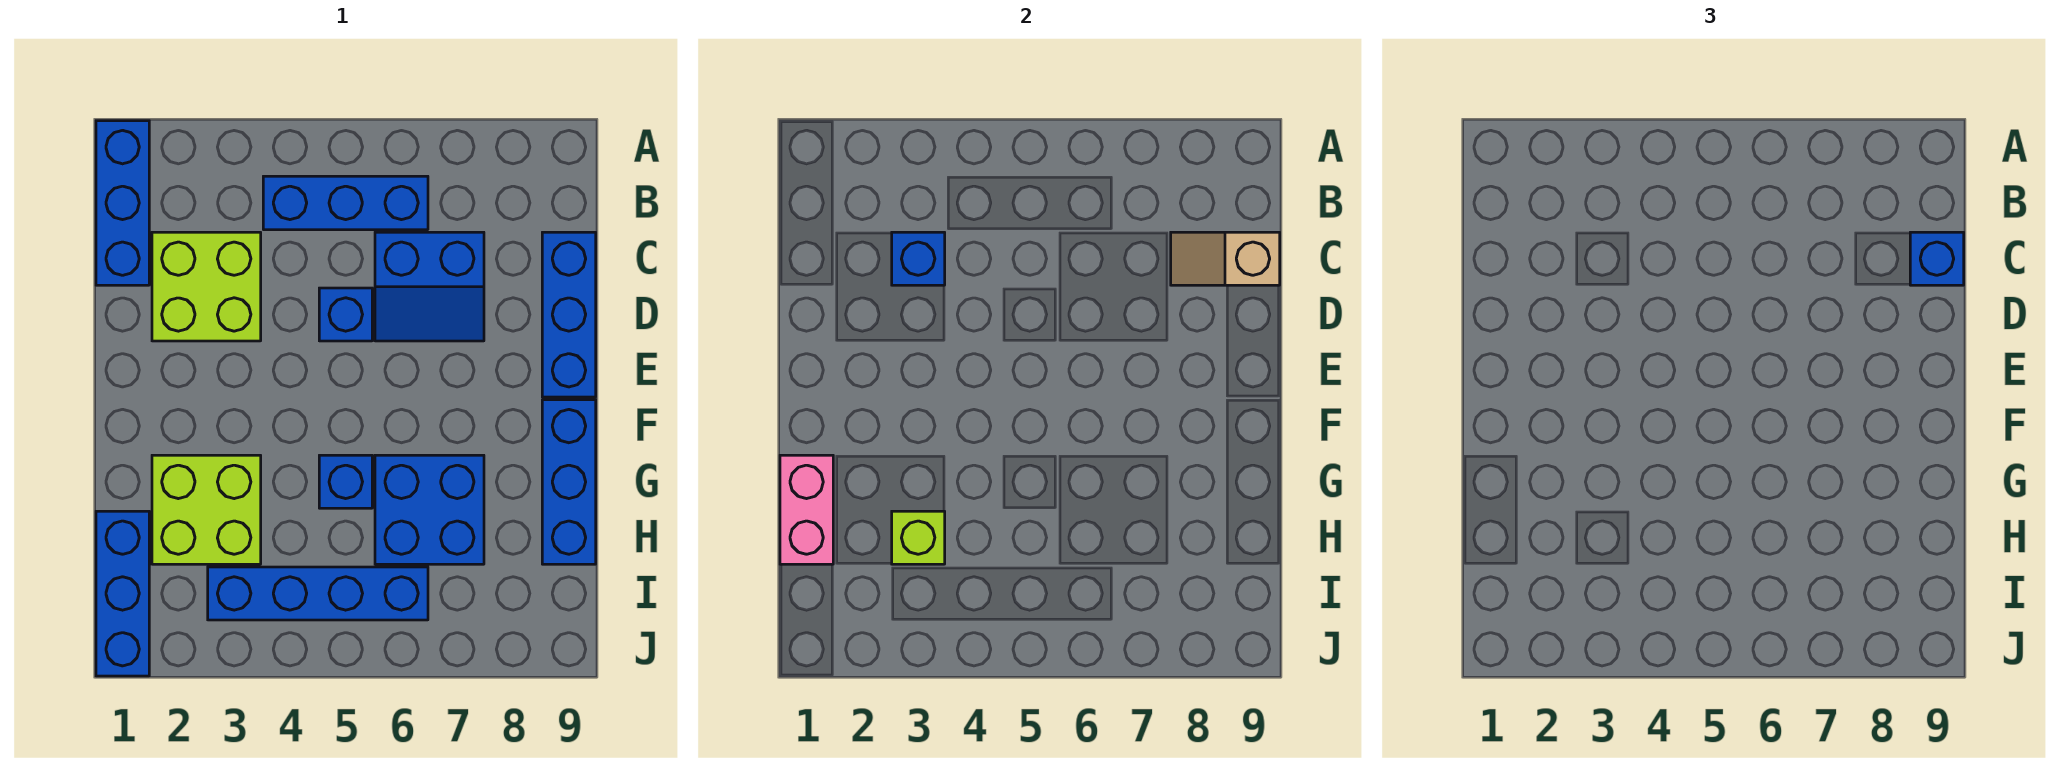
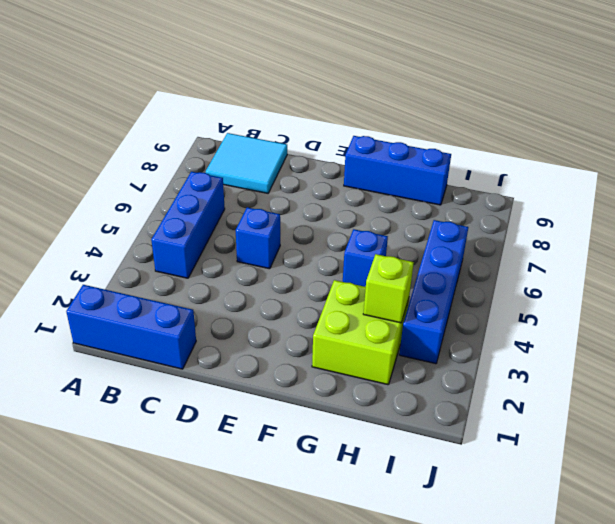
cyan tile B8:C9 level 1 -> blue brick C9:E9 level 1
none -> lime brick C2:D3 level 1
none -> blue slope C6:D7 level 1 top C
none -> blue brick G6:H7 level 1

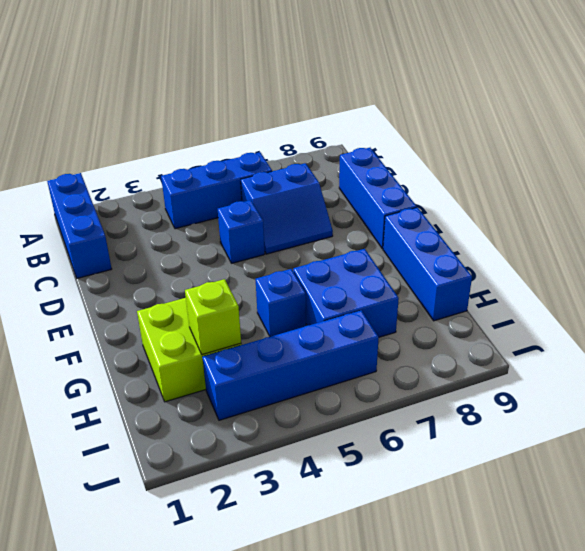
none -> lime brick C2:D3 level 1
none -> blue brick H1:J1 level 1
none -> blue brick C3 level 2

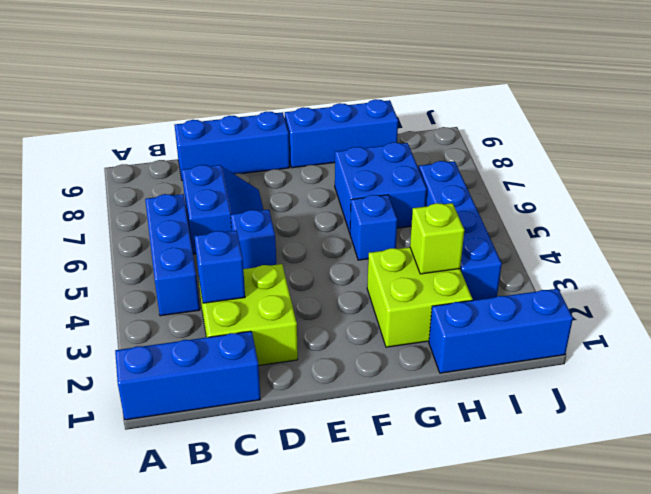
none -> tan slope C8:C9 level 2 top 9
none -> pink brick G1:H1 level 2
none -> blue brick C9 level 3

